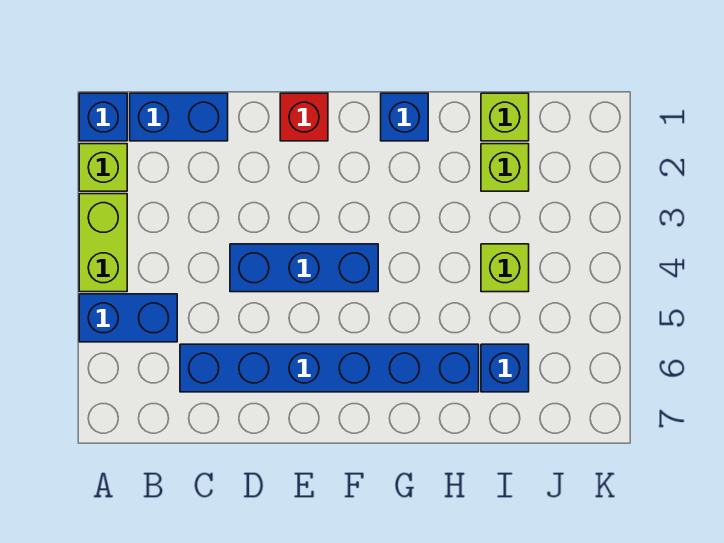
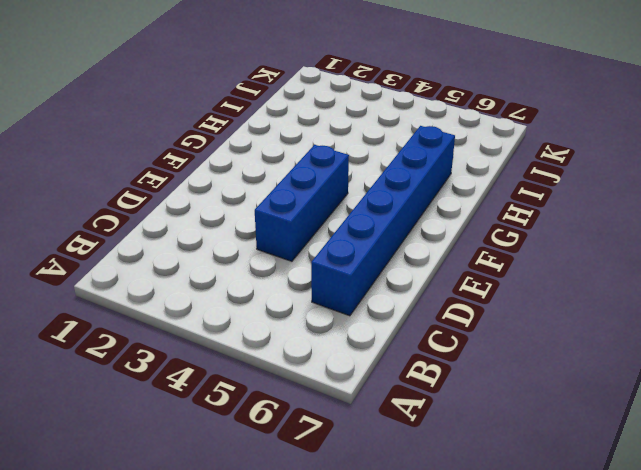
none -> blue brick A1 level 1
none -> lime brick A2 level 1
none -> lime brick A3:A4 level 1

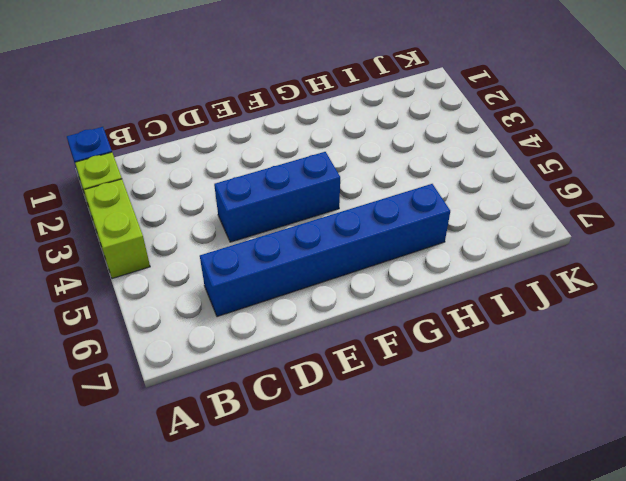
none -> blue brick A5:B5 level 1
none -> blue brick B1:C1 level 1
none -> red brick E1 level 1

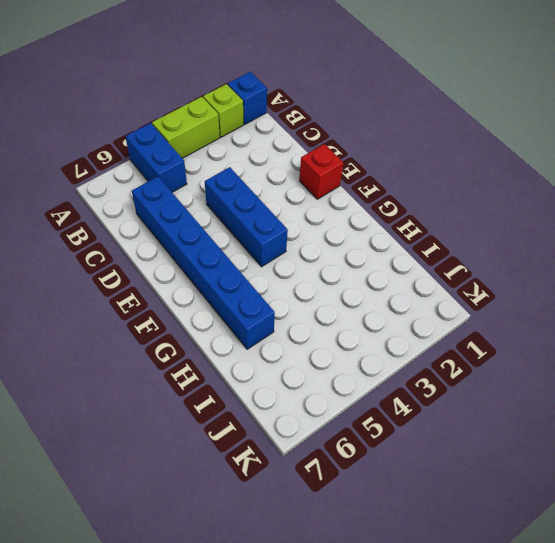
none -> blue brick B1:C1 level 1
none -> blue brick G1 level 1
none -> lime brick I1 level 1

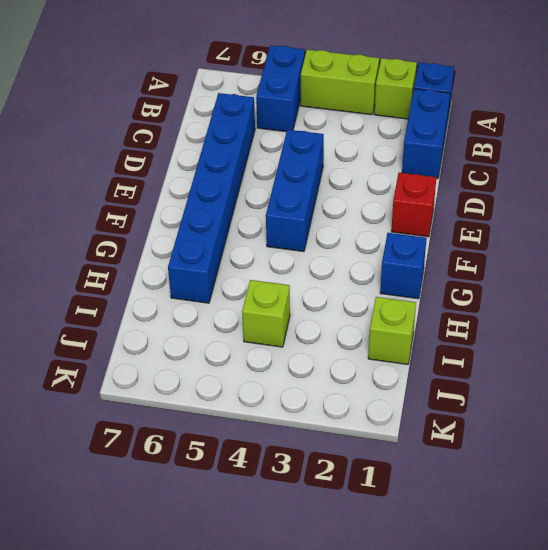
none -> lime brick I2 level 1
none -> blue brick I6 level 1

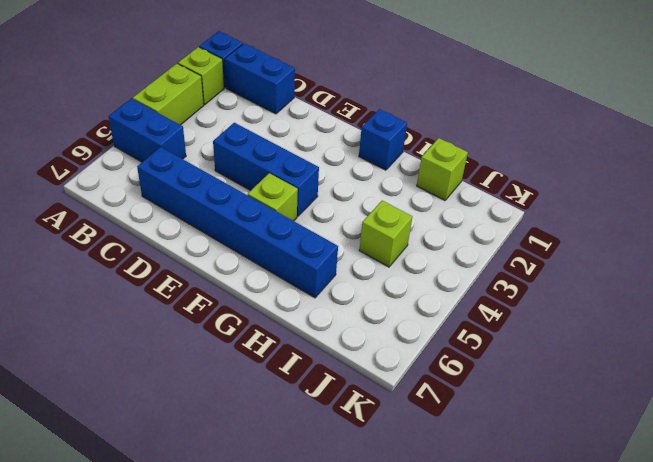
lime brick F5 level 1 -> lime brick I2 level 1
none -> red brick E1 level 1
none -> blue brick I6 level 1

